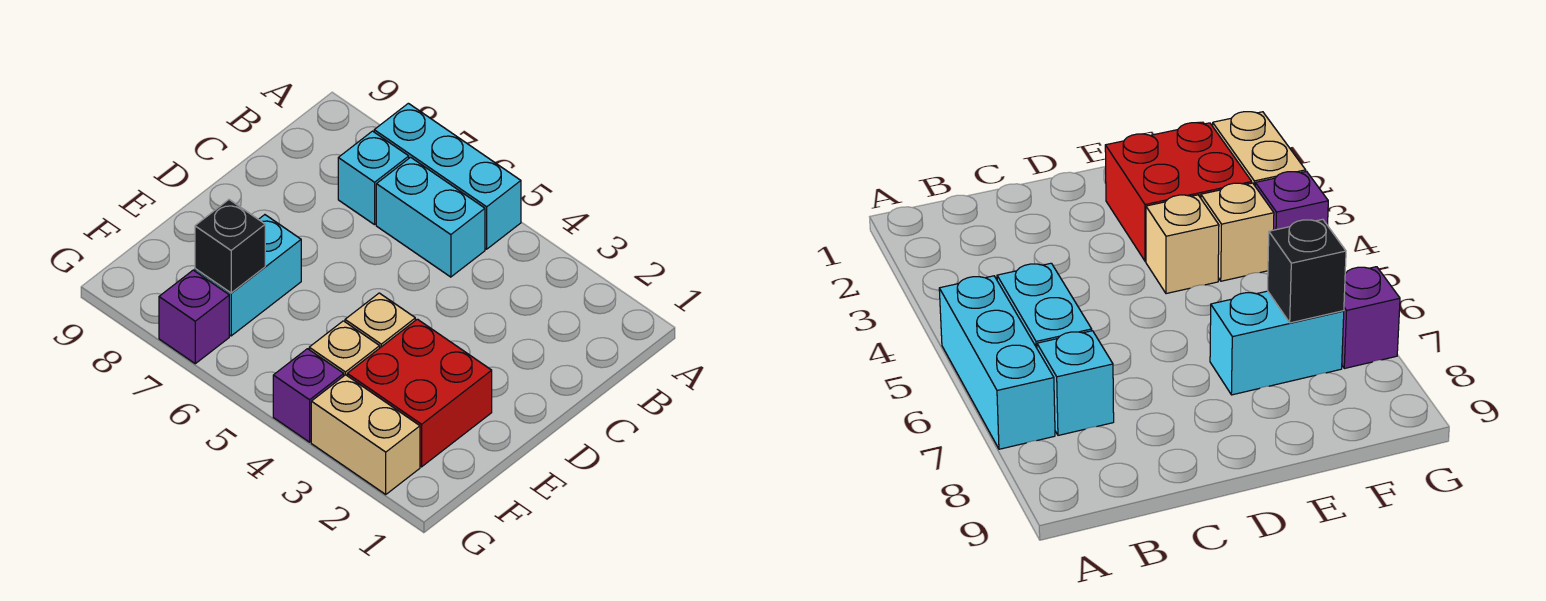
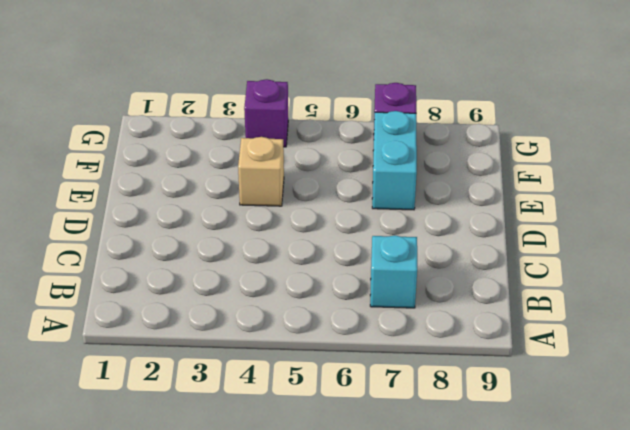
none -> cyan brick A5:A7 level 1
none -> cyan brick B5:B6 level 1

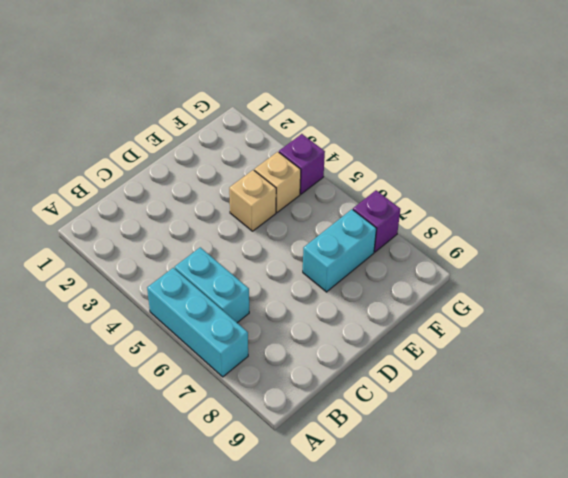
none -> cyan brick B7 level 1
none -> red brick E2:F3 level 1

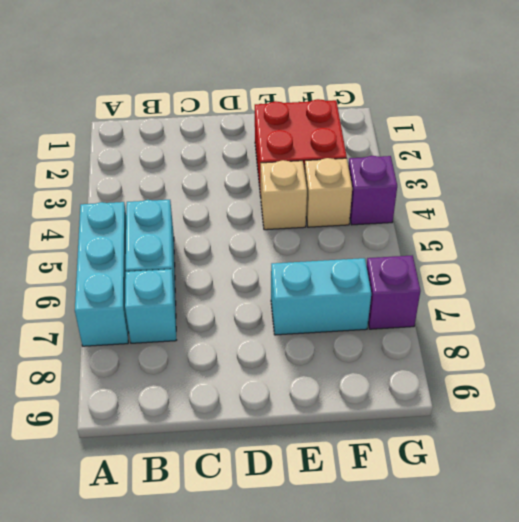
none -> tan brick G2:G3 level 1
none -> black brick F7 level 2

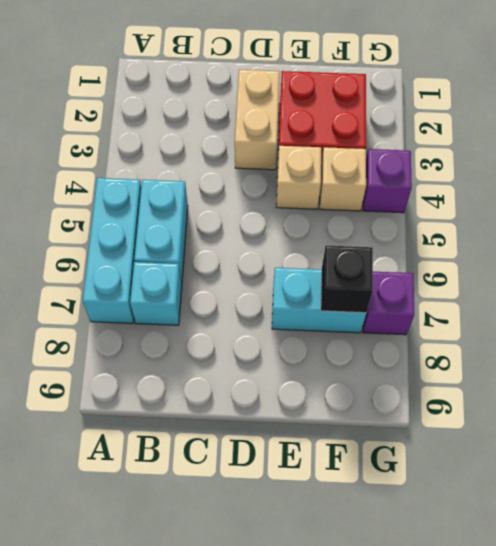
tan brick D2:D3 level 1 -> tan brick G2:G3 level 1

